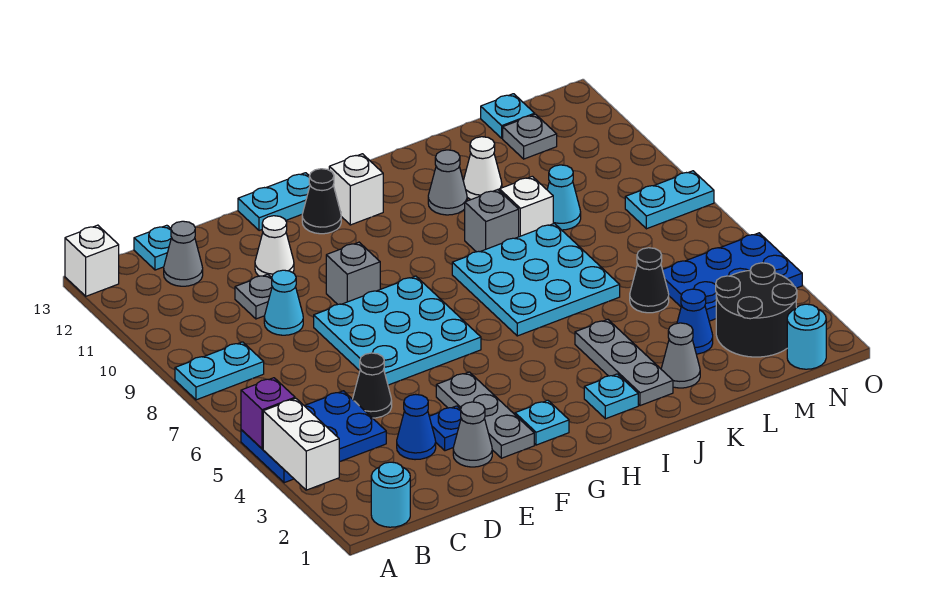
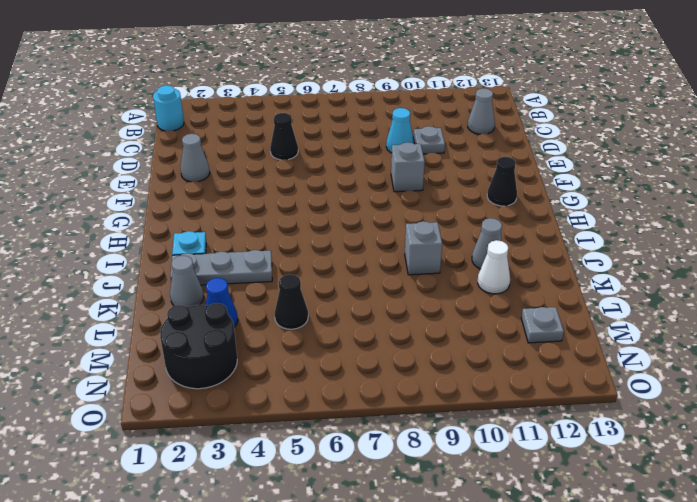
none -> blue plate A4:C5 level 1
none -> cyan plate A8:B8 level 1
none -> white brick A13 level 1
none -> cyan plate C13 level 1

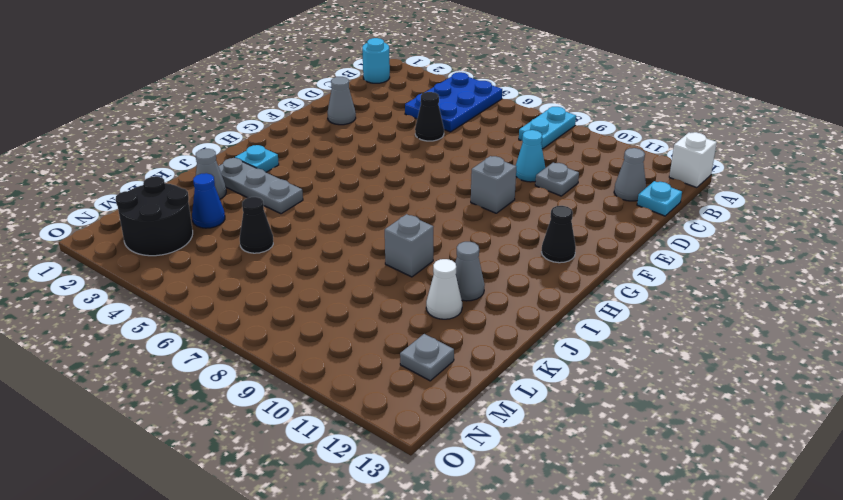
none -> blue cone D3 level 1
none -> blue plate E3 level 1
none -> cyan plate E6:G8 level 1
none -> white cone E11 level 1

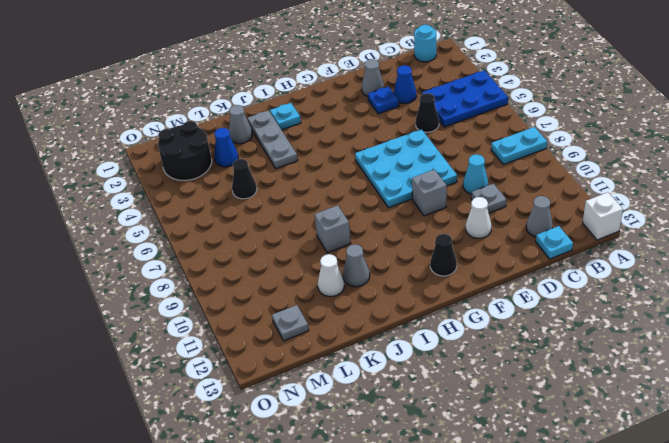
none -> grey plate F2:F4 level 1
none -> cyan plate F13:G13 level 1
none -> cyan plate G2 level 1
none -> white brick H12 level 1

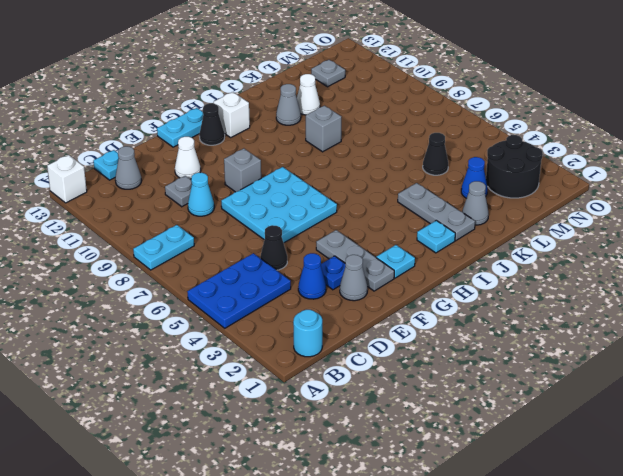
none -> cyan plate I6:K8 level 1
none -> white brick K9 level 1
none -> cyan cone L9 level 1
none -> blue plate M4:O5 level 1

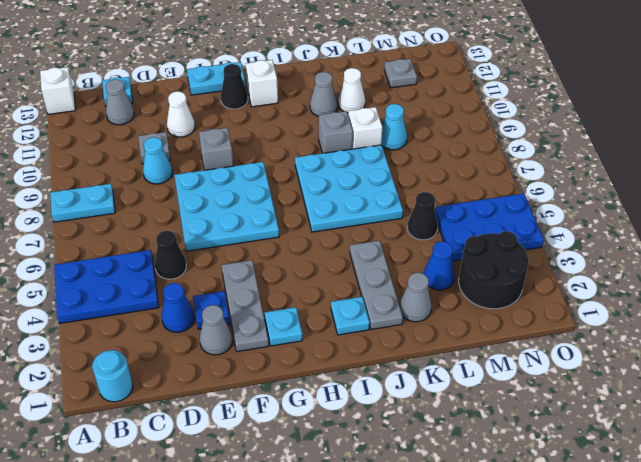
none -> cyan plate M13 level 1
none -> cyan round brick N1 level 1
none -> cyan plate N8:O8 level 1
none -> white brick A3:A4 level 2

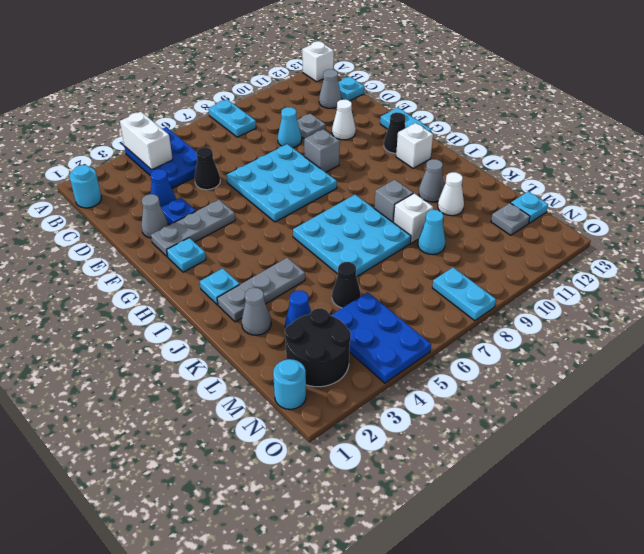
white brick A4:B4 level 2 -> white brick A3:A4 level 2
none -> purple brick A5 level 2

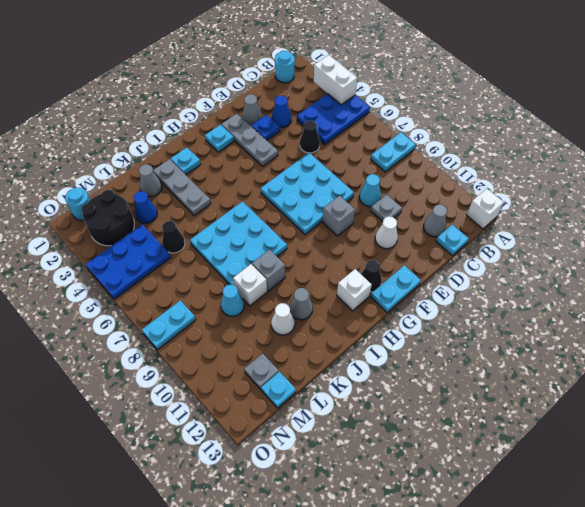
none -> purple brick A5 level 2

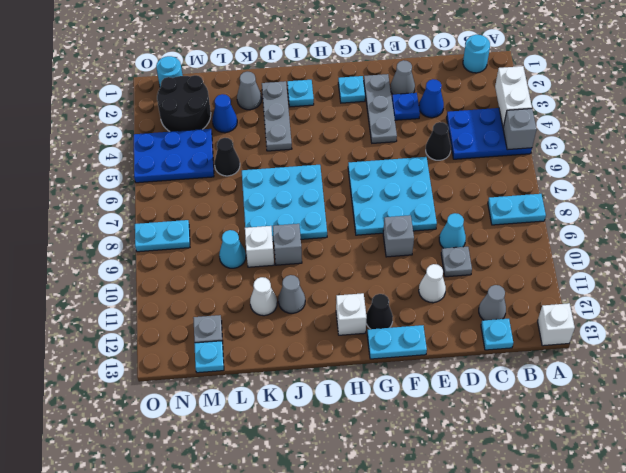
grey brick A5 level 2 -> purple brick A5 level 2

